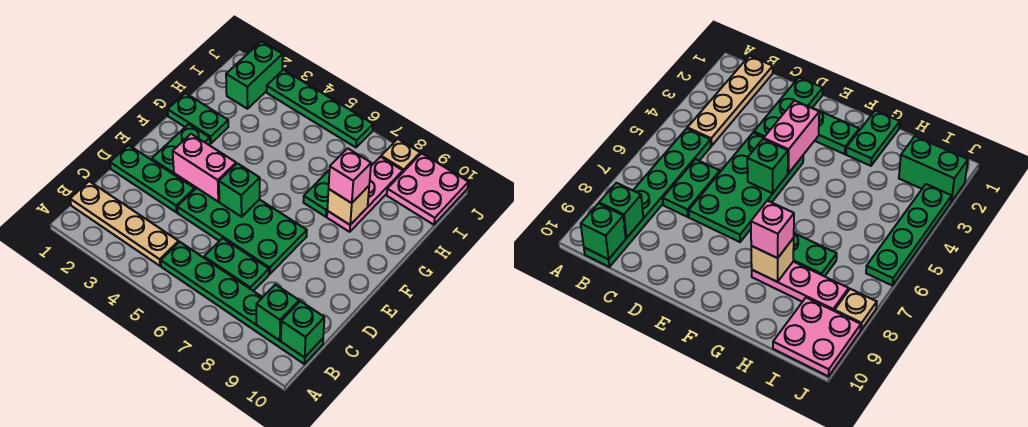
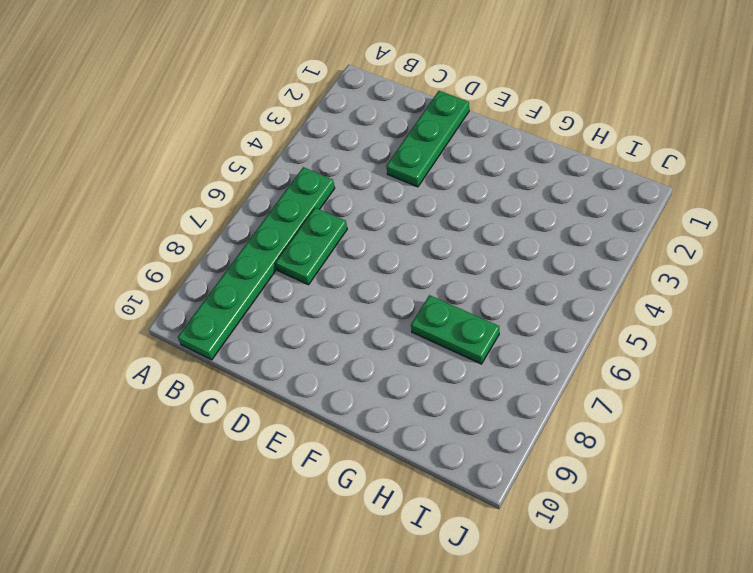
none -> tan plate B1:B4 level 1
none -> green plate D4:E7 level 1
none -> green plate E2:F2 level 1

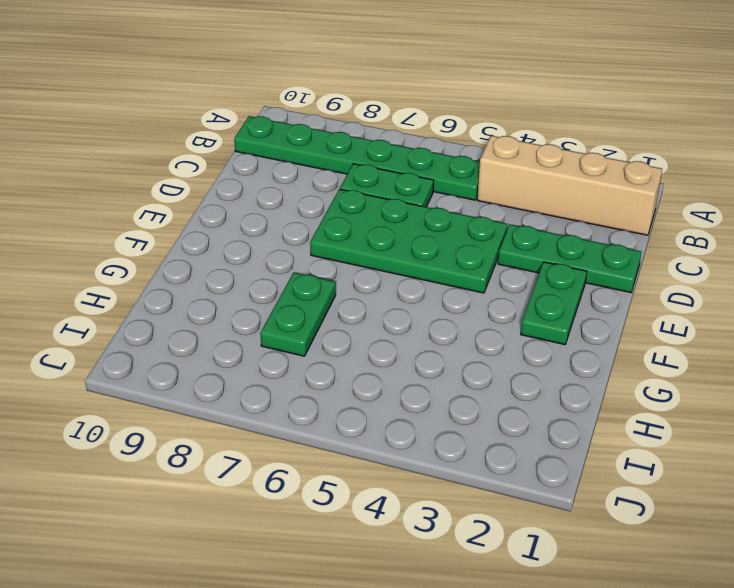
tan brick B1:B4 level 1 -> tan plate B1:B4 level 1
none -> green plate G1:G2 level 1
none -> pink plate G8:I8 level 1
none -> green brick I2:J2 level 1

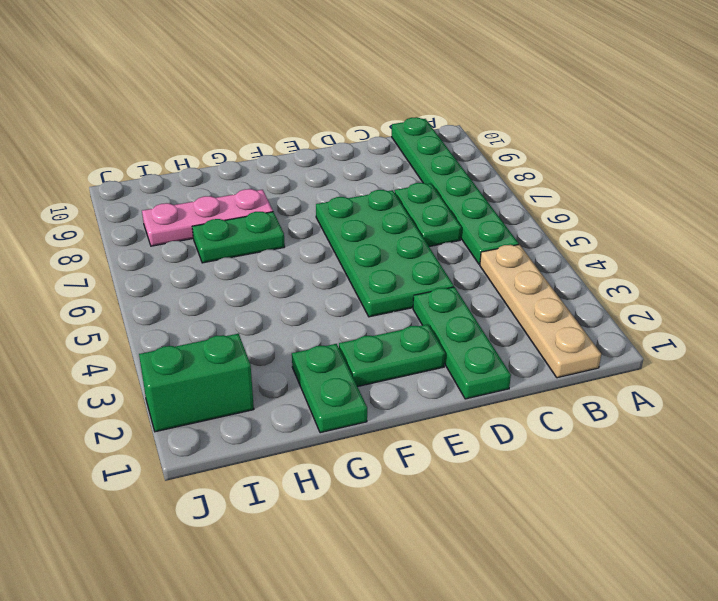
none -> pink plate I9:J10 level 1
none -> green plate J3:J6 level 1
none -> tan plate J8 level 1

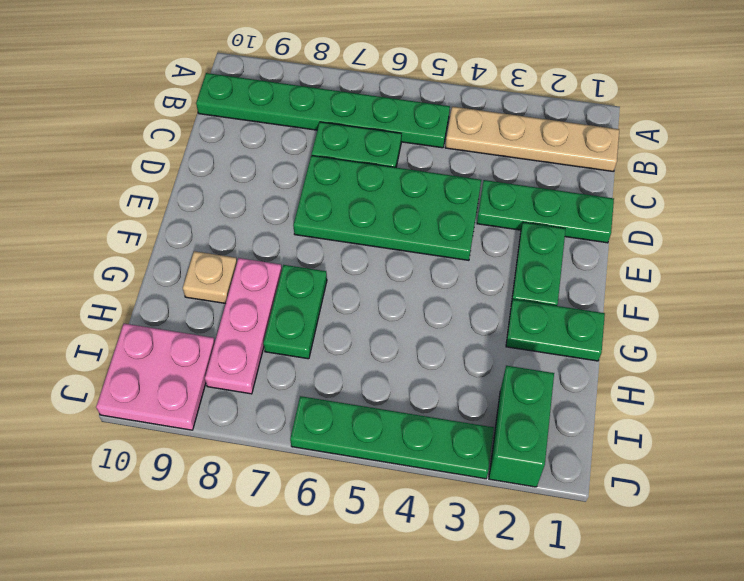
tan plate G9 level 1 -> tan plate J8 level 1
none -> green brick B9 level 2
none -> green brick B10 level 2
none -> pink brick E3:E4 level 2

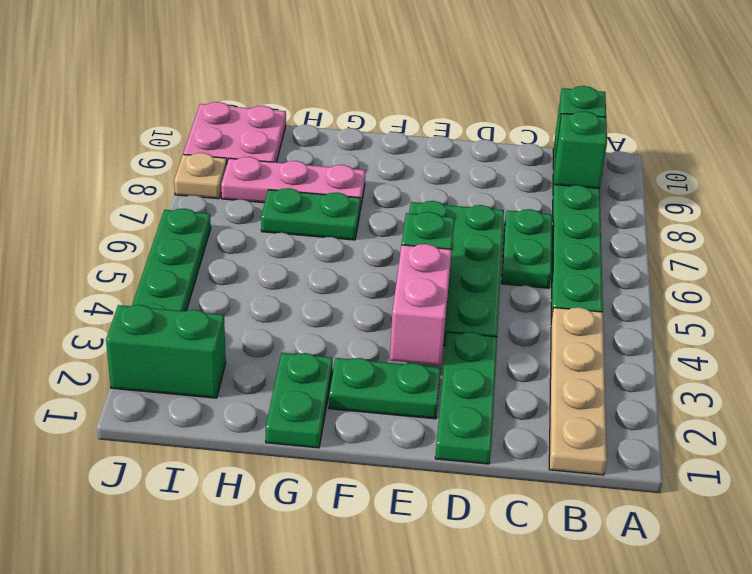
none -> tan brick G8 level 2
none -> pink brick G8 level 3

